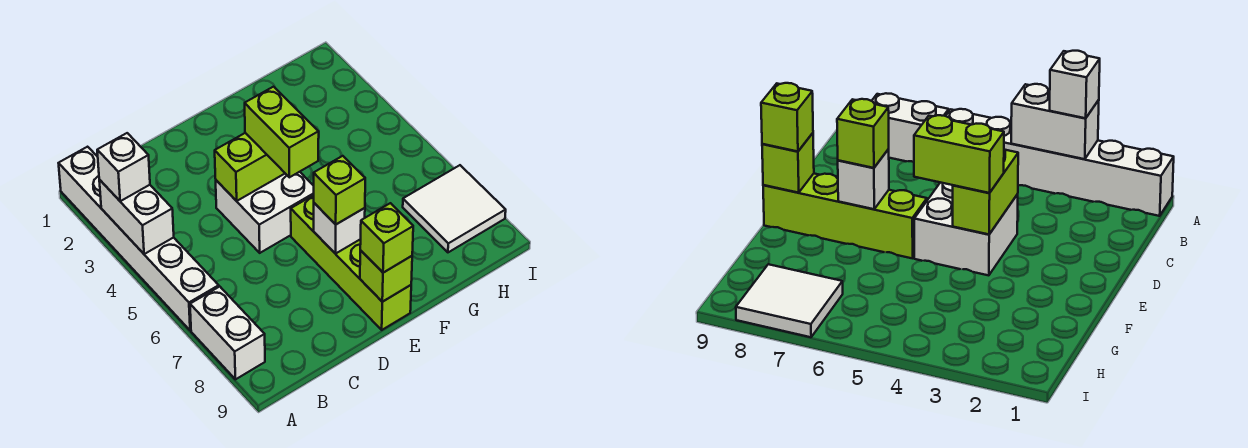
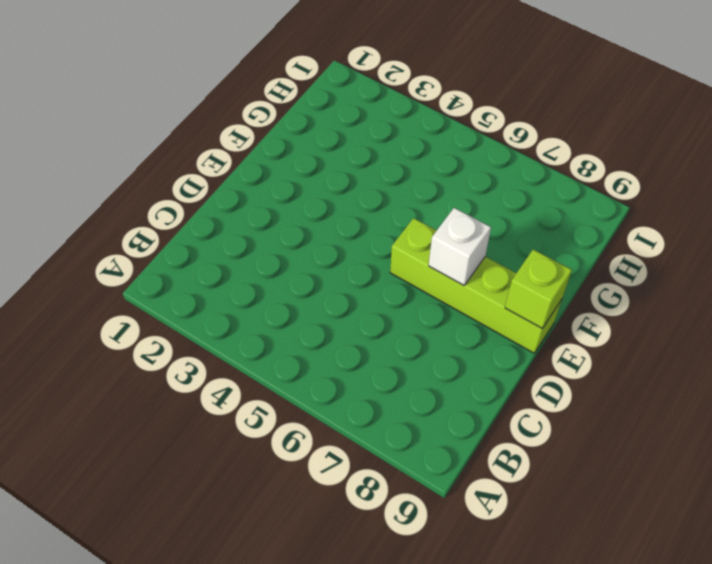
none -> white brick A1:A6 level 1
none -> white brick A7:A8 level 1
none -> white brick D4:E5 level 1

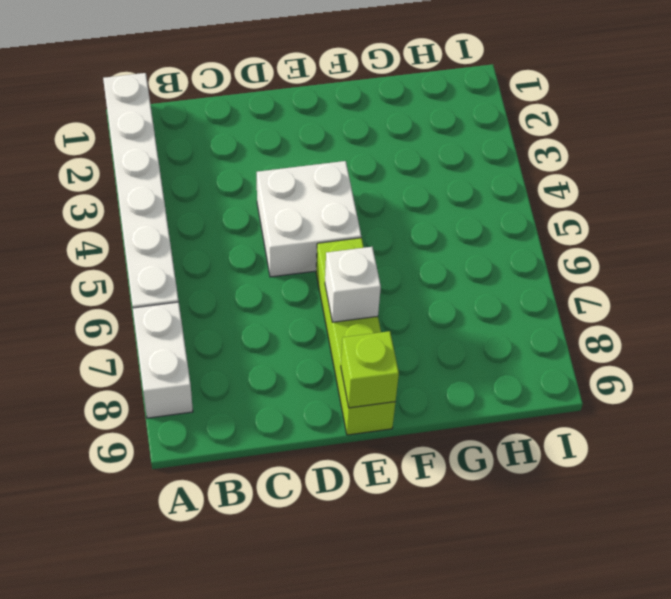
none -> white tile H7:I8 level 1
none -> white brick A3:A4 level 2
none -> lime brick D4:E4 level 2

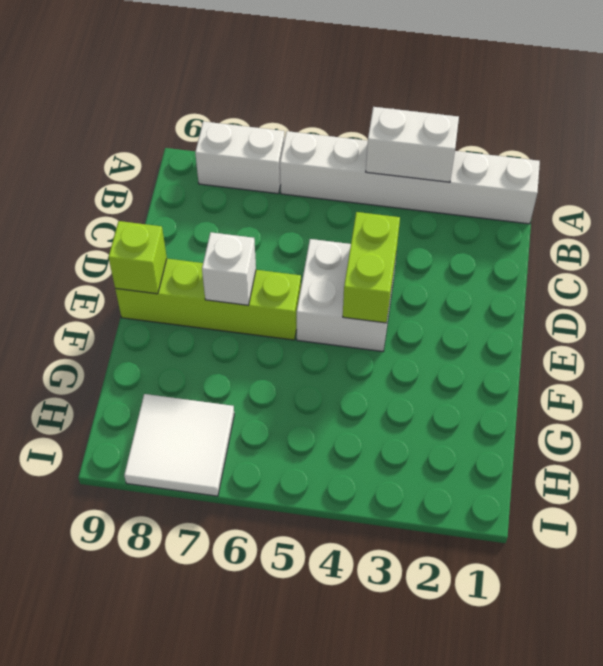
none -> white brick A3 level 3
none -> lime brick E4:E5 level 3
none -> lime brick E7 level 3

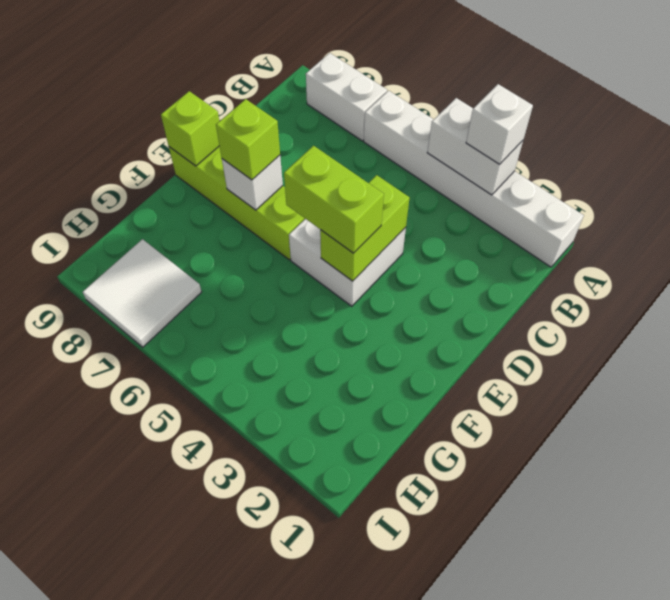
none -> lime brick E9 level 3

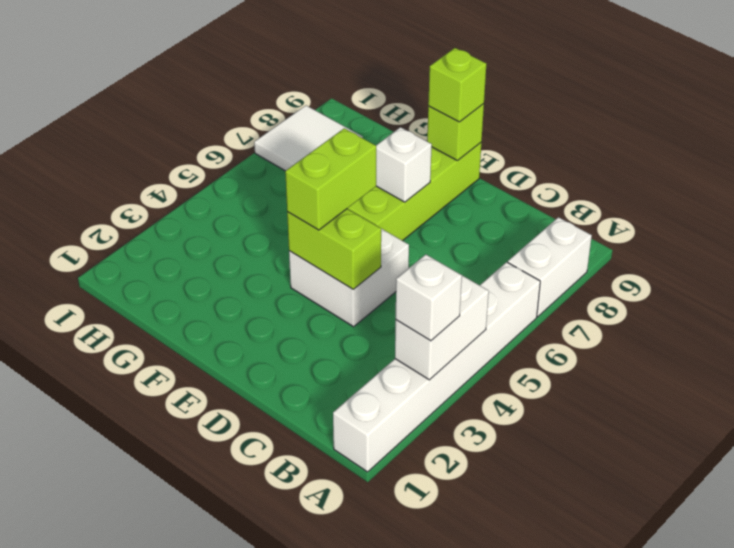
none -> lime brick E7 level 3

